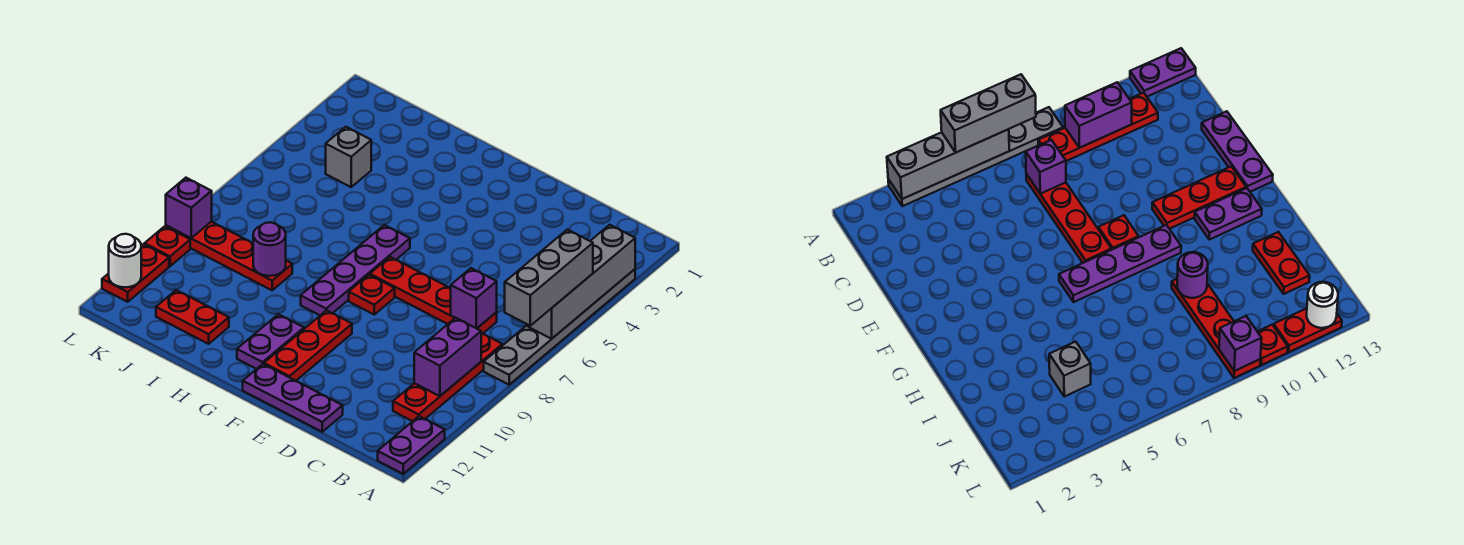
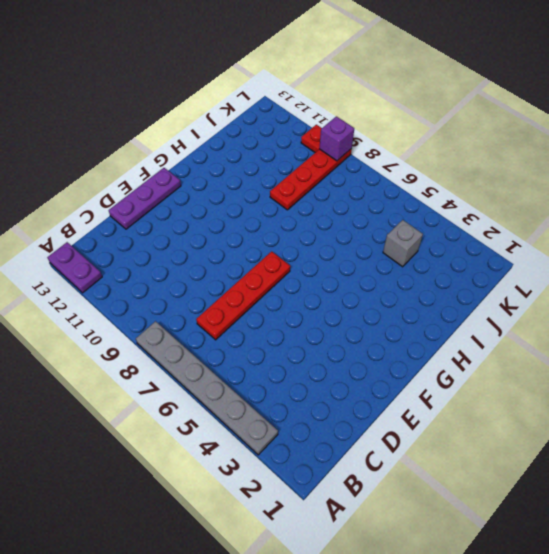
none -> red plate B8:B11 level 1
none -> red plate F8 level 1
none -> red plate F10:F12 level 1

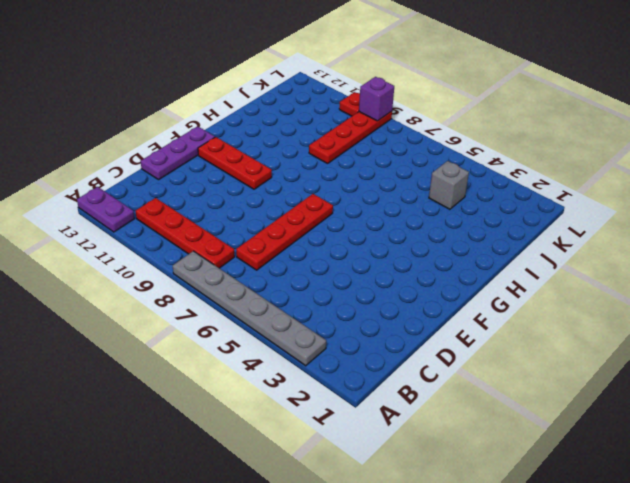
none -> red plate F8 level 1
none -> purple plate G6:G9 level 1
none -> purple plate G11:G12 level 1

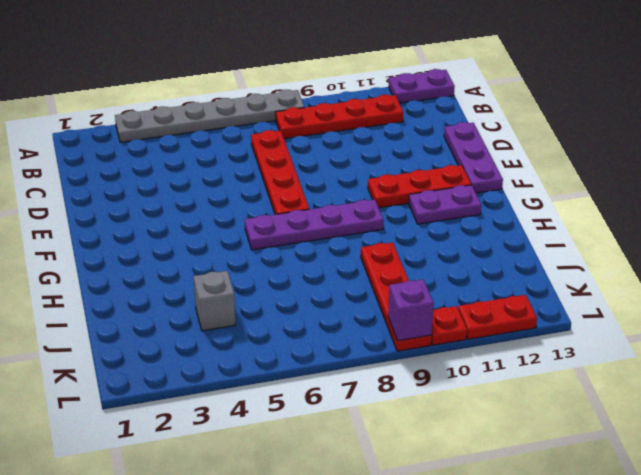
none -> red plate F8 level 1
none -> red plate I12:J12 level 1
none -> grey brick A3:A6 level 2

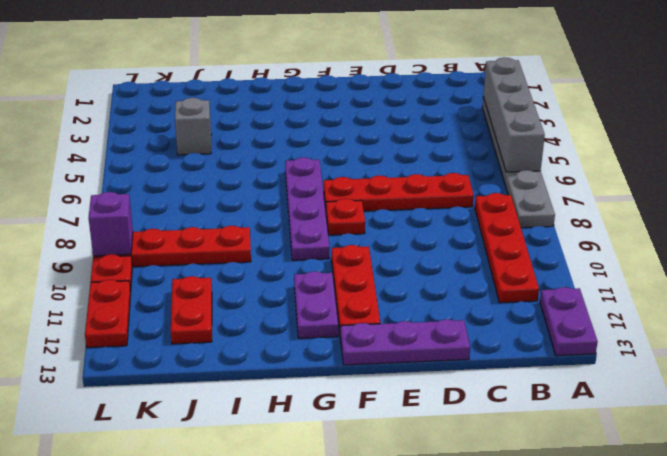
red plate J11:J12 level 1 -> red plate I12:J12 level 1
none -> purple brick B9:B10 level 2
none -> purple brick C7 level 2
none -> purple round brick I9 level 2

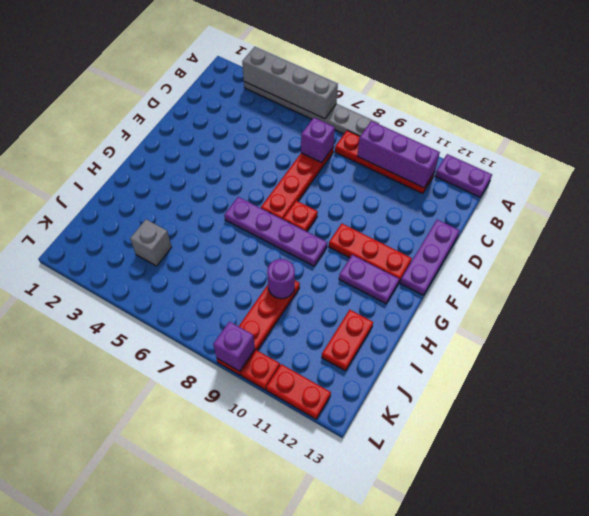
purple brick B9:B11 level 2 -> purple brick B9:B10 level 2
none -> white round brick L12 level 2
none -> grey brick A5:A7 level 3

